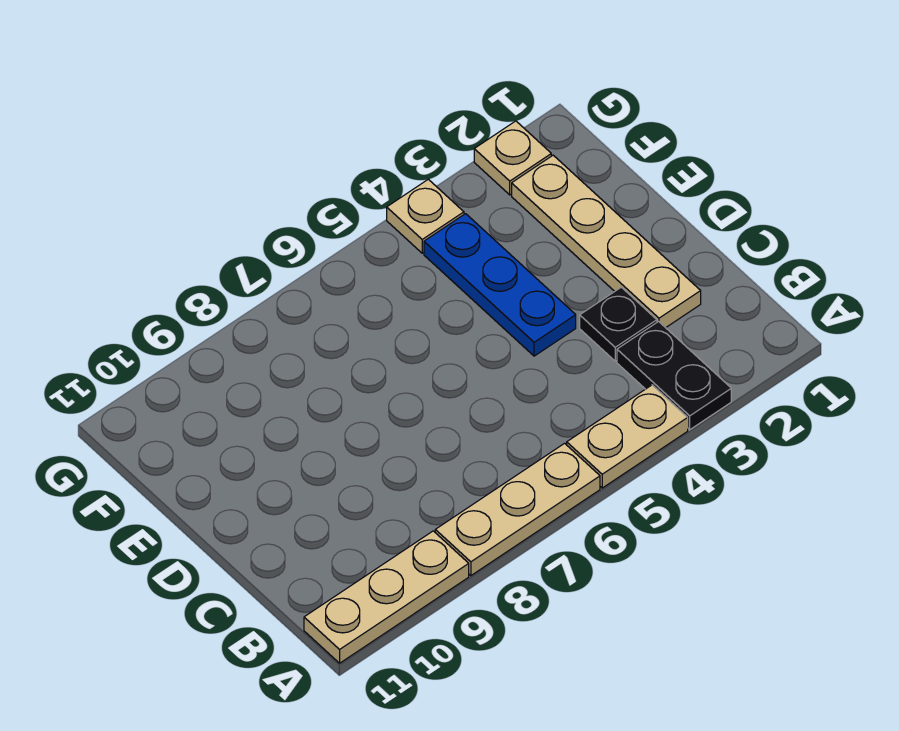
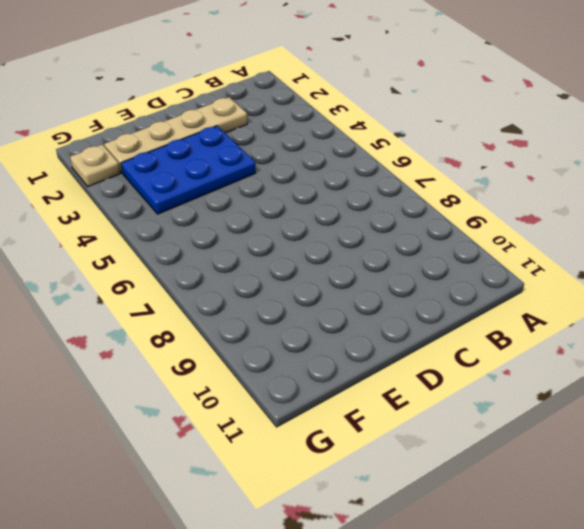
blue plate D3:F4 level 1 -> blue plate D4:F4 level 1
none -> black plate A3:B3 level 1
none -> tan plate A4:A5 level 1

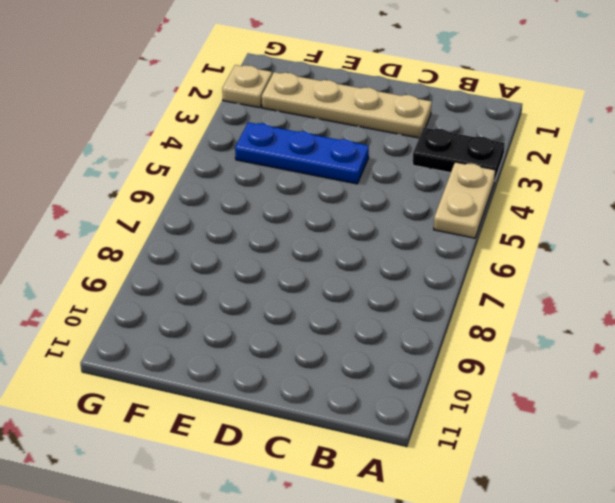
none -> tan plate A6:A8 level 1
none -> tan plate A9:A11 level 1

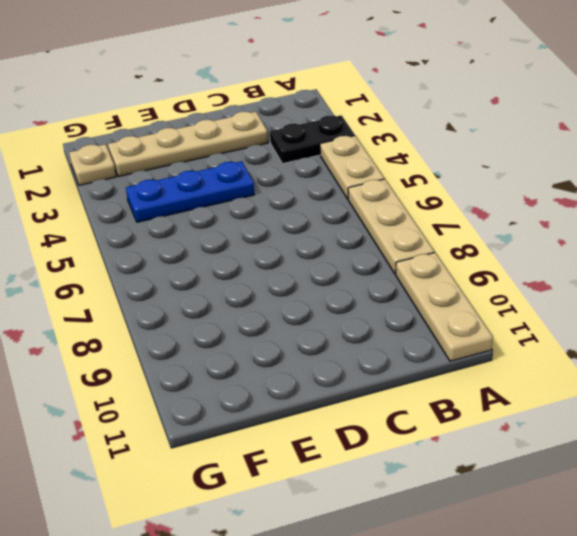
none -> black plate C3 level 1
none -> tan plate G4 level 1

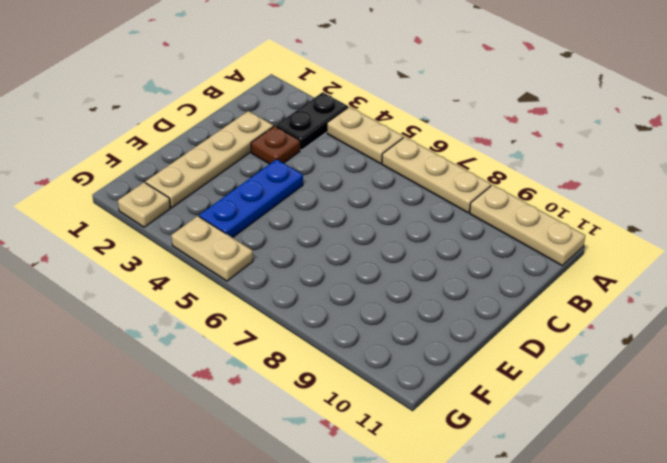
brown plate C3 level 1 -> black plate C3 level 1
tan plate G4:G5 level 1 -> tan plate G4 level 1

